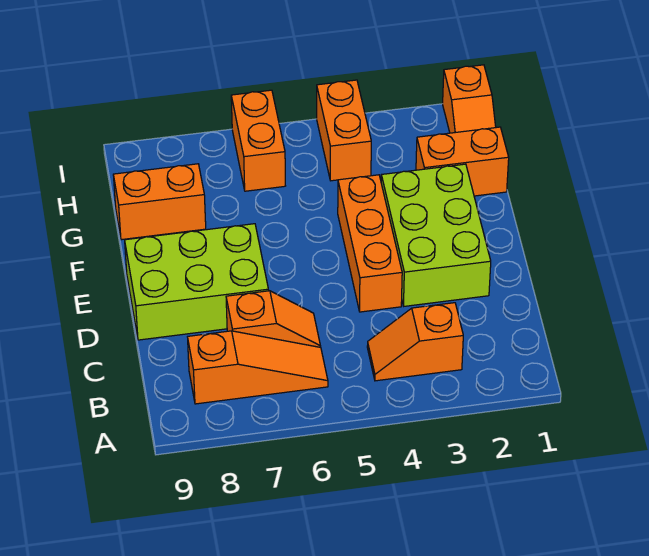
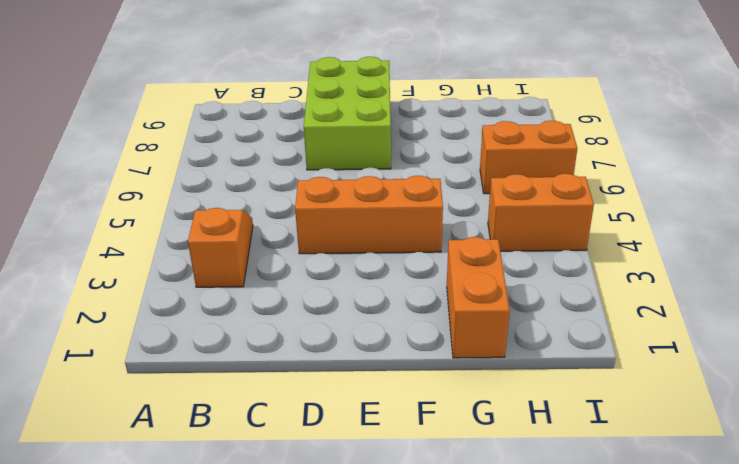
none -> orange slope B6:B8 level 1 top 8
none -> orange slope C6:C7 level 1 top 7

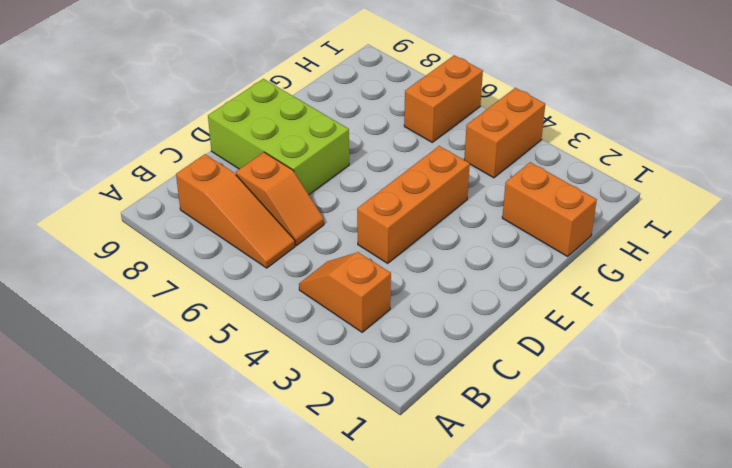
none -> lime brick D2:F3 level 1
none -> orange brick G8:G9 level 1

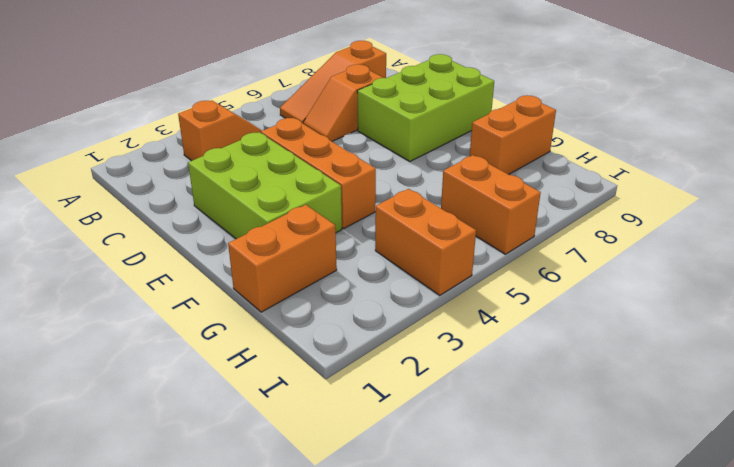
none -> orange slope H1:I1 level 1 top I

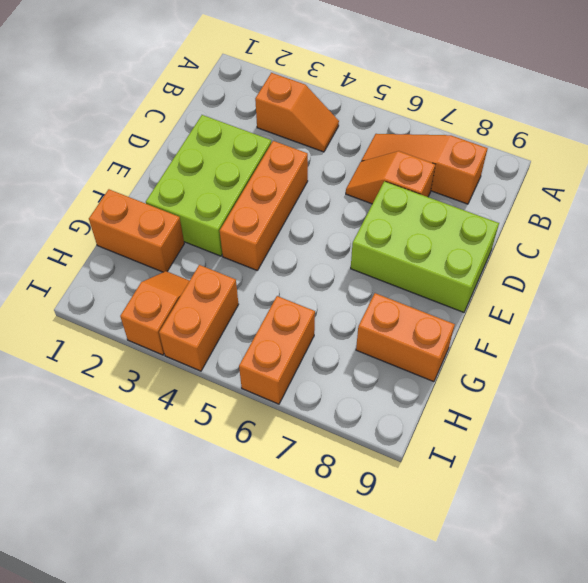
orange slope H3:I3 level 1 top I -> orange slope H1:I1 level 1 top I

